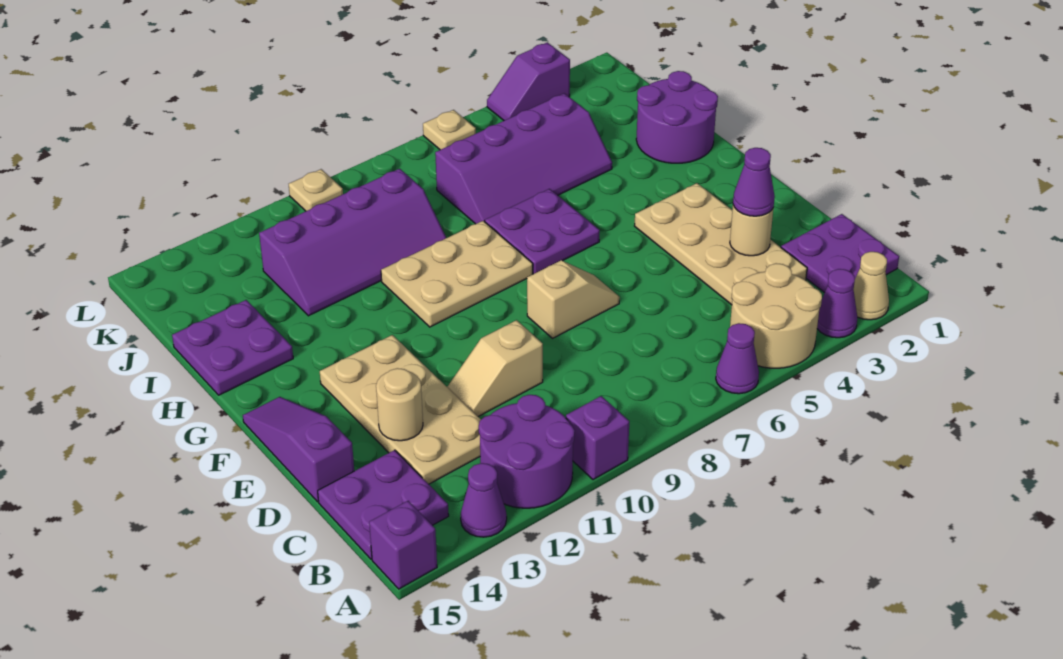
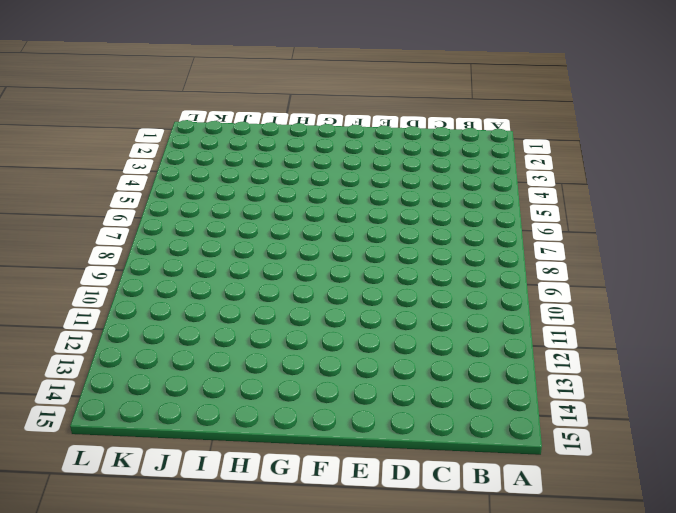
none -> tan cone A2 level 1
none -> purple cone A3 level 1
none -> tan round brick A4:B5 level 1

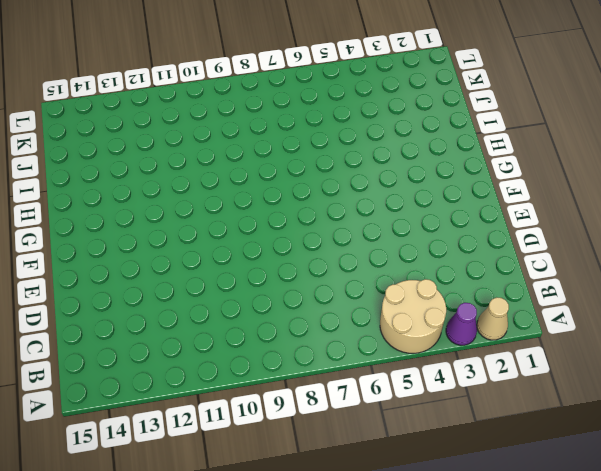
none -> purple cone A6 level 1
none -> purple brick A10 level 1
none -> purple round brick A11:B12 level 1

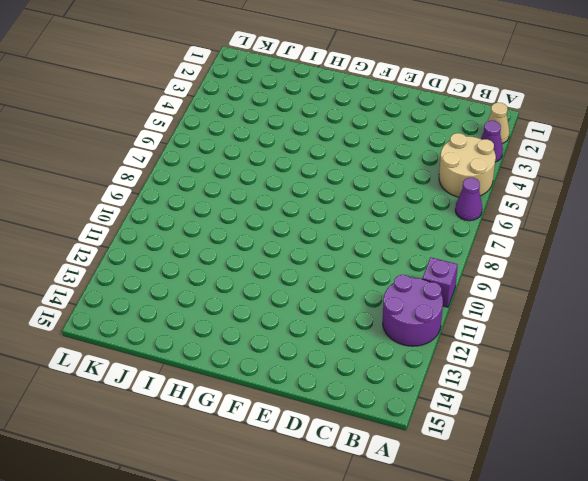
none -> purple cone A13 level 1
none -> purple brick A15 level 1
none -> purple plate B1:C2 level 1

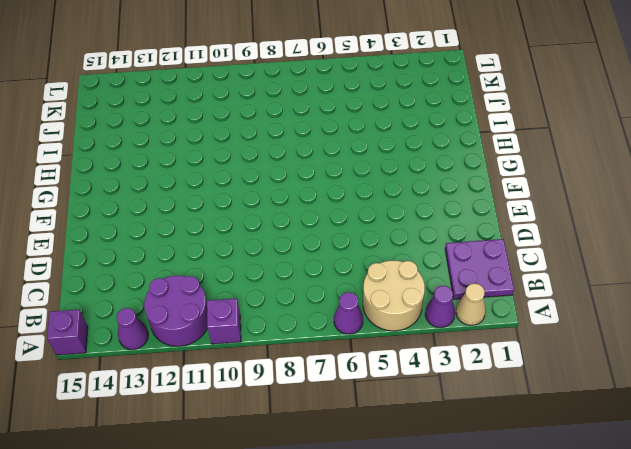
none -> purple plate B14:C15 level 1
none -> tan plate C3:F4 level 1
none -> tan plate C12:F13 level 1

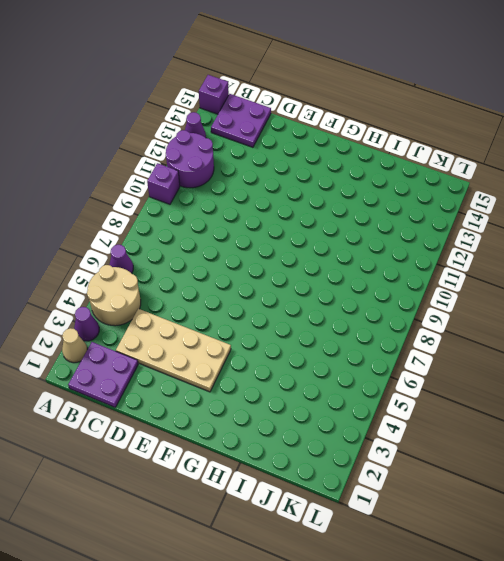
none -> tan plate C12:F13 level 1
none -> tan slope D10:D11 level 1 top 10
none -> purple slope D15:F15 level 1 top D

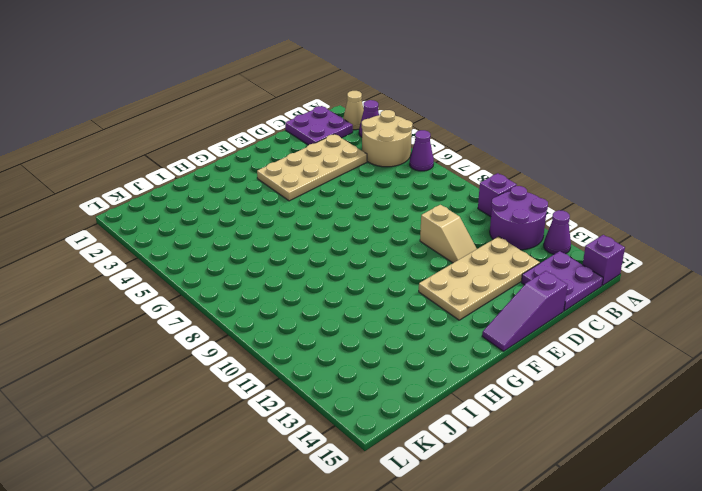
none -> tan slope E7:E8 level 1 top 8
none -> purple plate G6:H7 level 1
none -> tan plate G8:H10 level 1

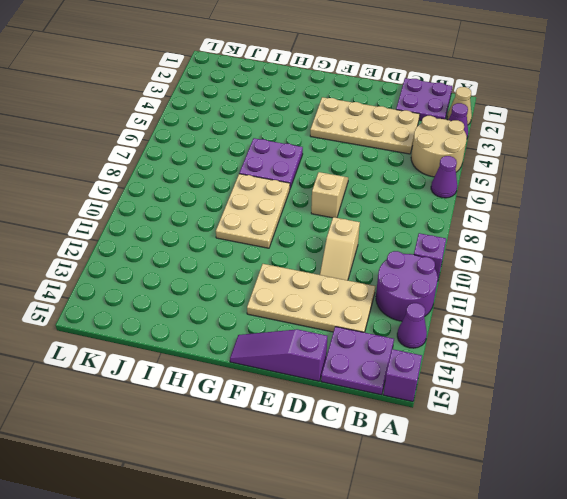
none -> purple round brick H1:I2 level 1
none -> purple plate H14:I15 level 1
none -> purple slope I4:J7 level 1 top J

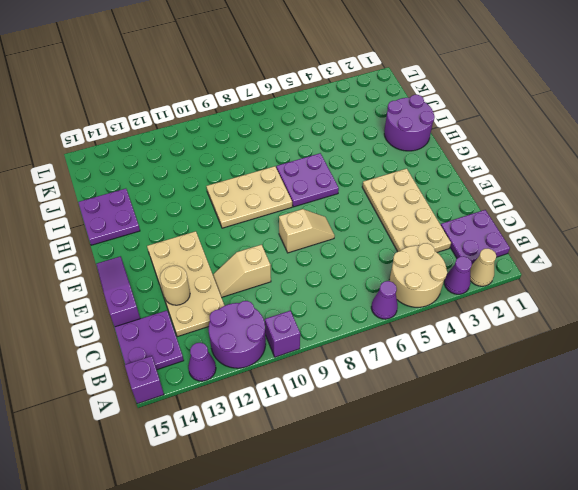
none -> purple slope I4:J7 level 1 top J
none -> purple slope I9:J12 level 1 top J
none -> purple slope L3:L4 level 1 top 3

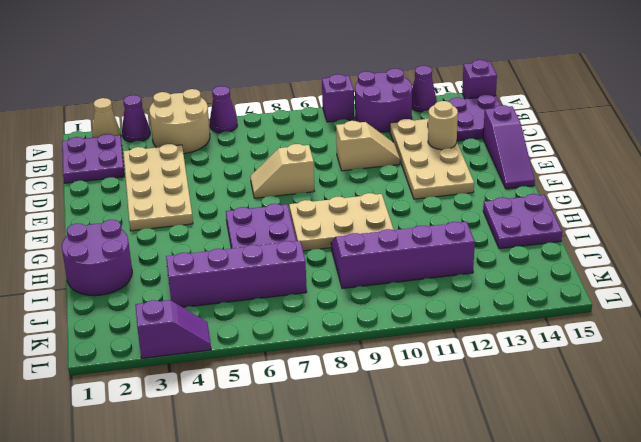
none -> tan plate L6 level 1
none -> tan plate L10 level 1
none -> tan round brick D3 level 2

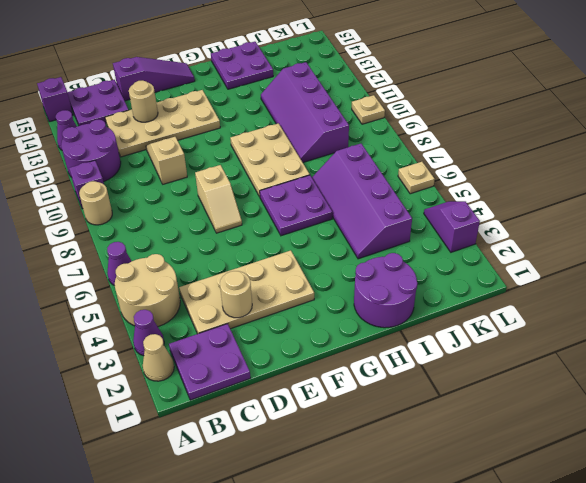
tan round brick A9 level 1 -> none
none -> purple cone D3 level 3

